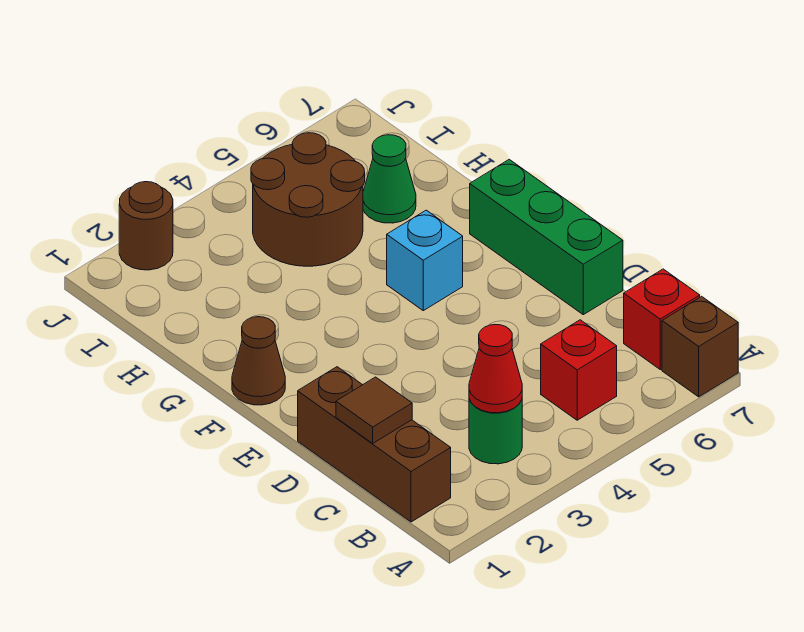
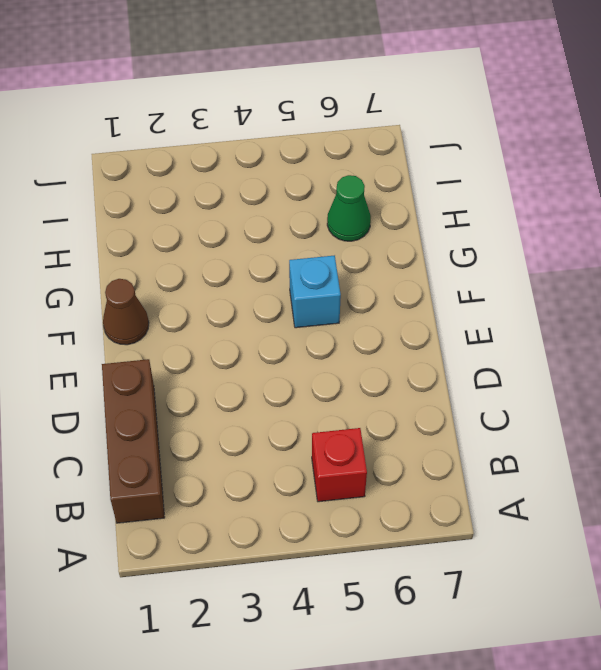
none -> brown brick A7 level 1
none -> green round brick B3 level 1
none -> red brick B7 level 1

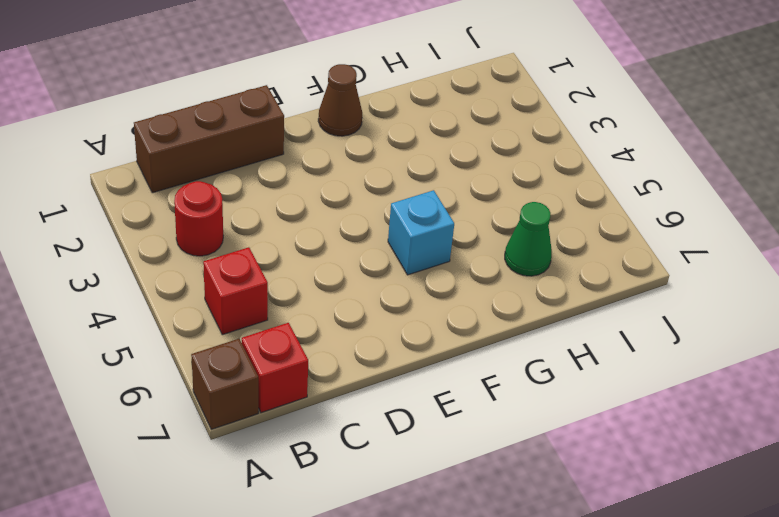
red round brick B3 level 1 -> green round brick B3 level 1
none -> green brick D7:F7 level 1
none -> brown round brick H4:I5 level 1
none -> brown round brick J2 level 1

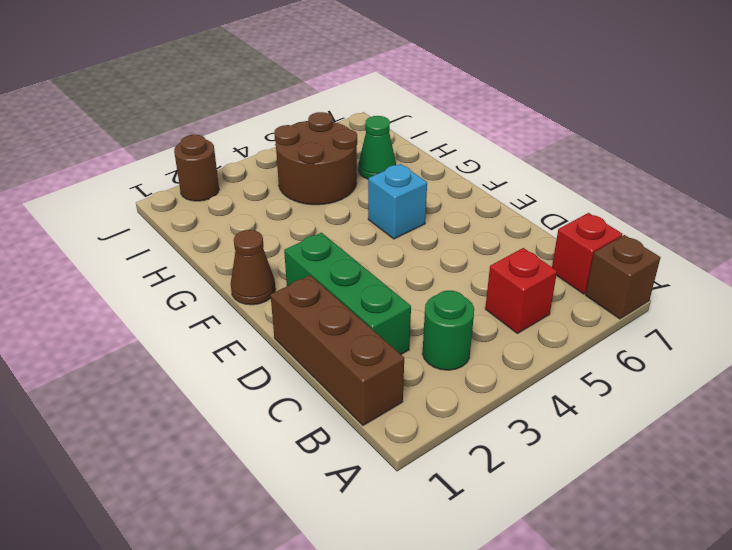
green brick C2:E2 level 1 -> green brick D7:F7 level 1
none -> red cone B3 level 2
none -> brown tile C1 level 2

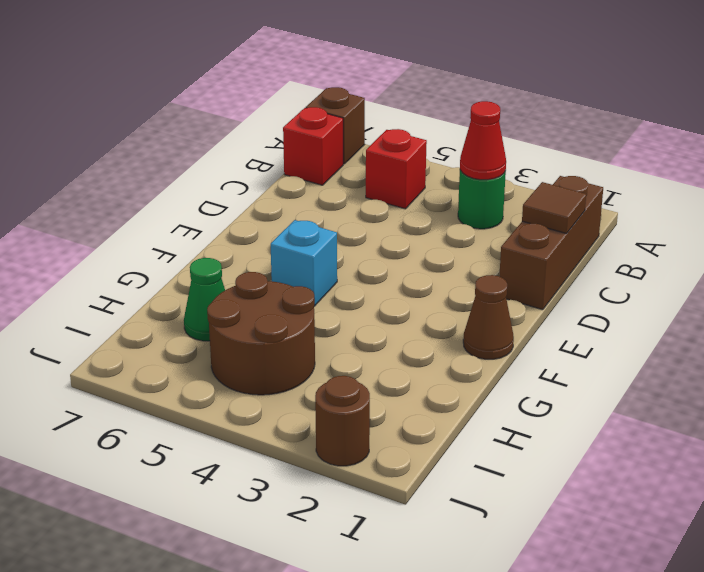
none -> green brick D7:F7 level 1

